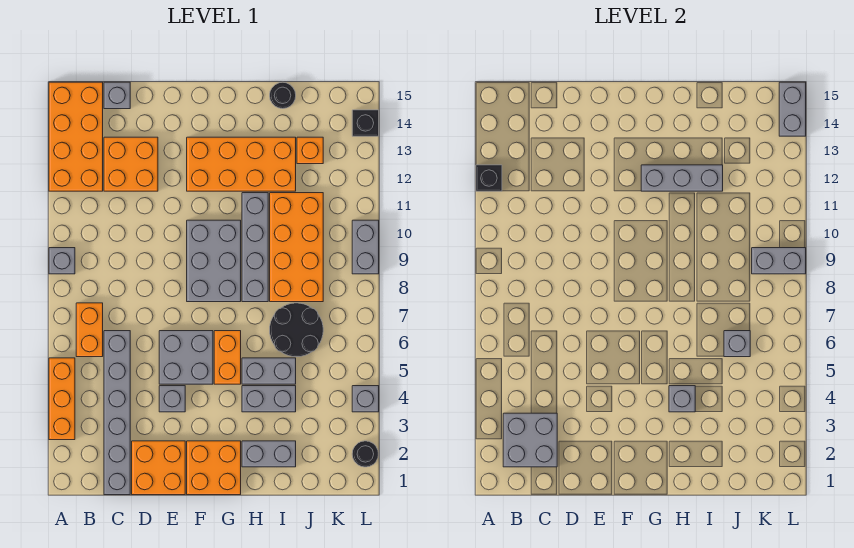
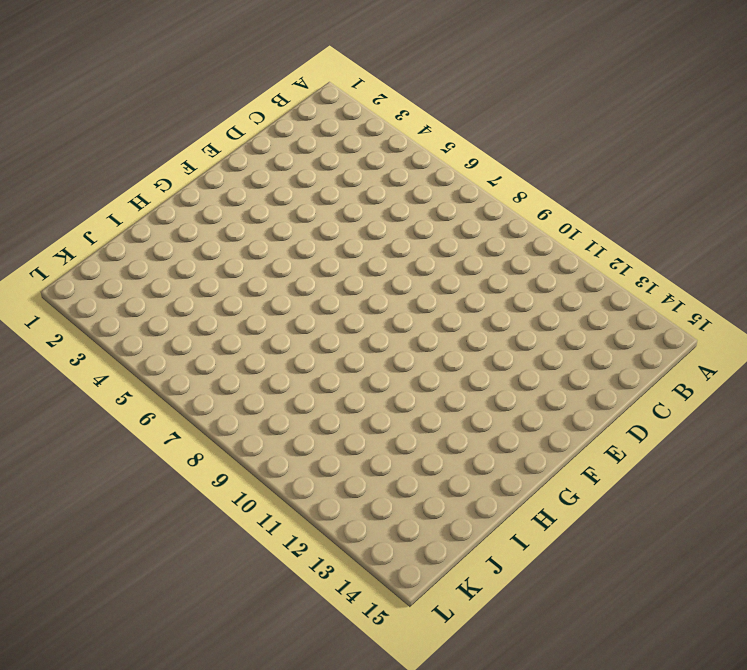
none -> orange brick A3:A5 level 1
none -> grey brick A9 level 1
none -> orange brick A12:B15 level 1
none -> orange brick B6:B7 level 1

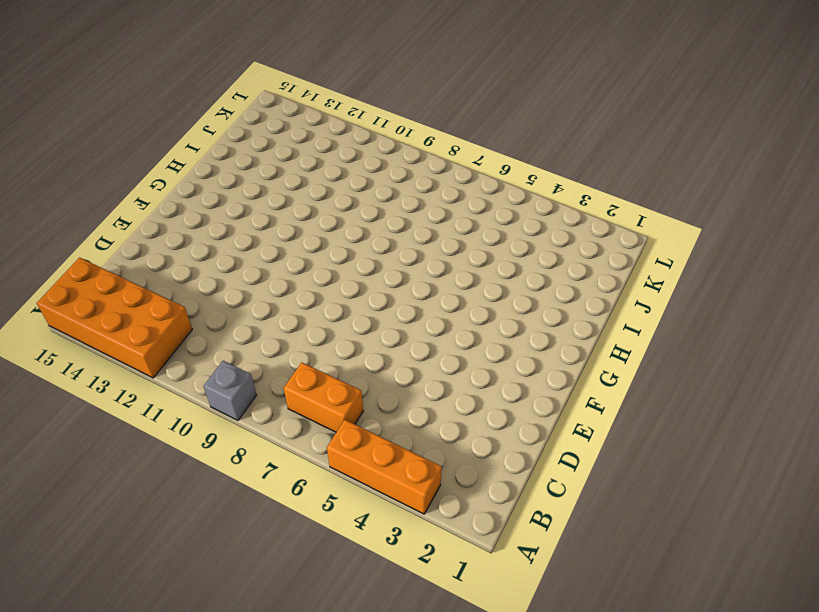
none -> grey brick C1:C6 level 1
none -> orange brick C12:D13 level 1
none -> grey brick C15 level 1
none -> orange brick D1:E2 level 1

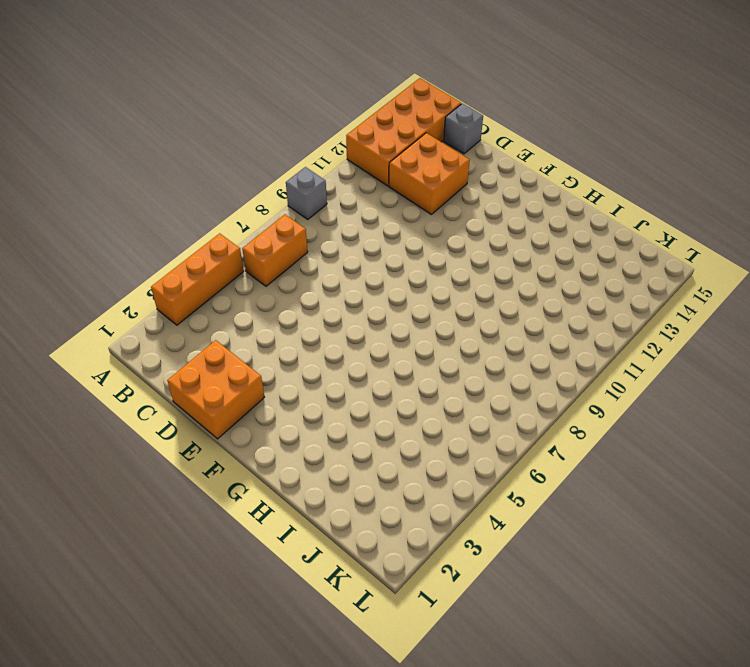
none -> grey brick C1:C6 level 1
none -> grey brick E4 level 1
none -> grey brick E5:F6 level 1
none -> orange brick F1:G2 level 1

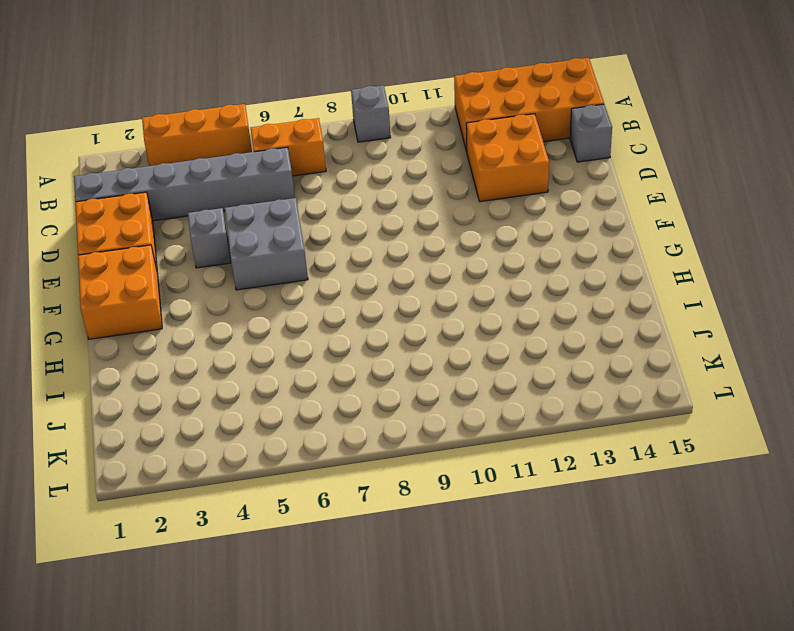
none -> grey brick F8:G10 level 1
none -> orange brick F12:I13 level 1
none -> orange brick G5:G6 level 1
none -> grey brick H2:I2 level 1

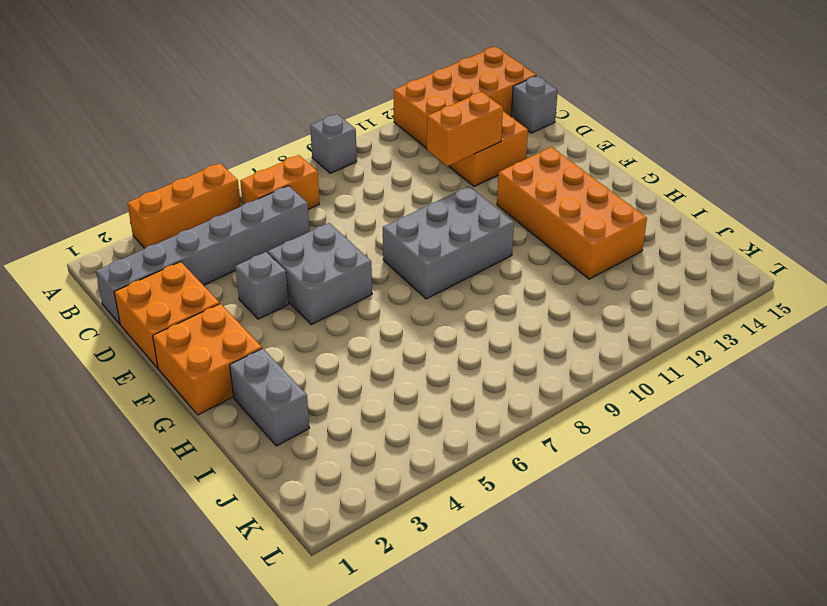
orange brick D11:D12 level 2 -> orange brick G5:G6 level 1
none -> grey brick H4:I4 level 1
none -> grey brick H5:I5 level 1
none -> grey brick H8:H11 level 1
none -> black round brick I6:J7 level 1

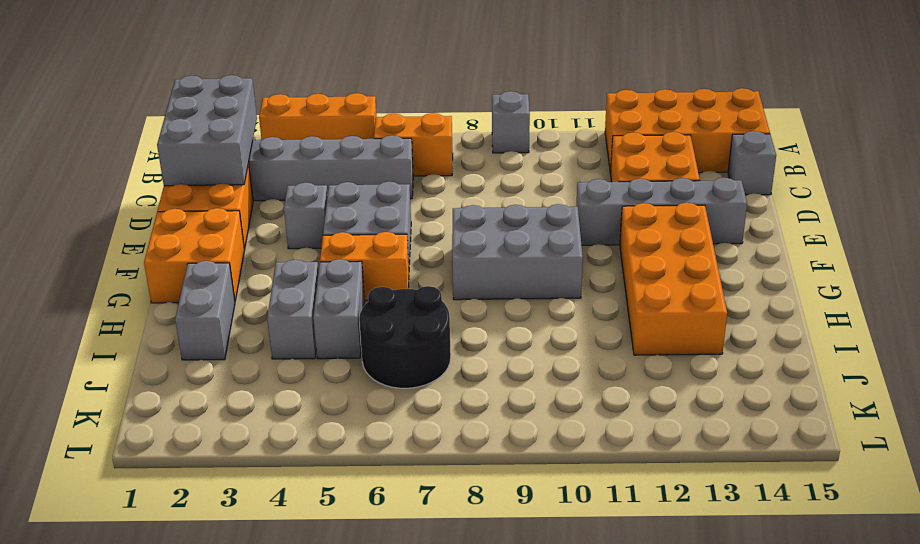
grey brick B1:D2 level 2 -> grey brick B2:C3 level 2
grey brick E11:E14 level 1 -> grey brick H8:H11 level 1
none -> orange brick I8:J11 level 1
none -> black round brick I15 level 1
none -> orange brick J13 level 1
none -> black round brick L2 level 1

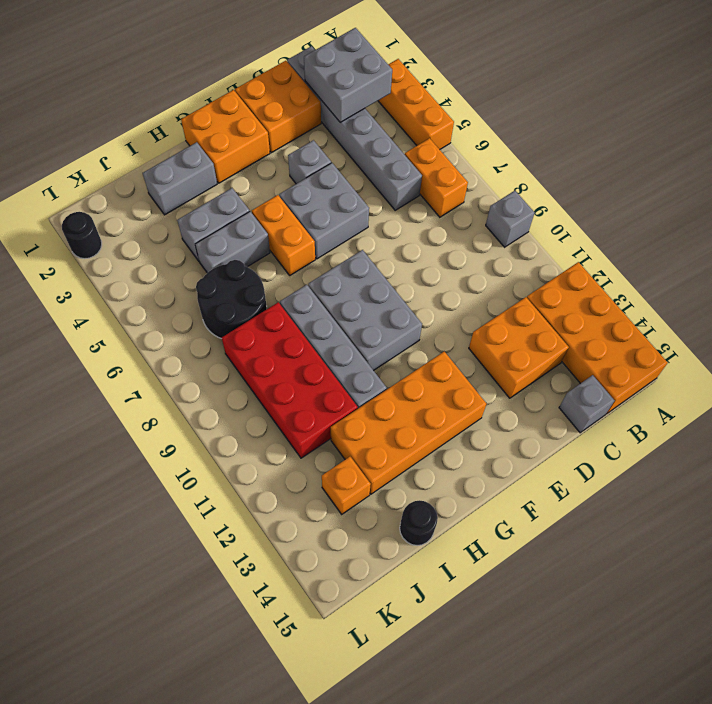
red brick I8:J11 level 1 -> orange brick I8:J11 level 1
none -> grey brick L4 level 1
none -> grey brick L9:L10 level 1
none -> black brick L14 level 1
none -> black brick A12 level 2

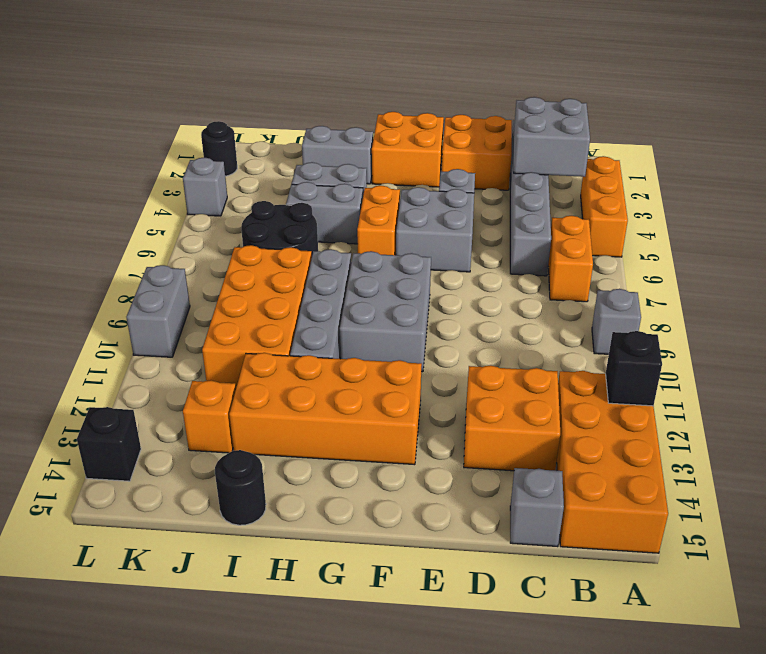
none -> grey brick G12:I12 level 2
none -> grey brick H4 level 2
none -> grey brick J6 level 2
none -> grey brick K9:L9 level 2

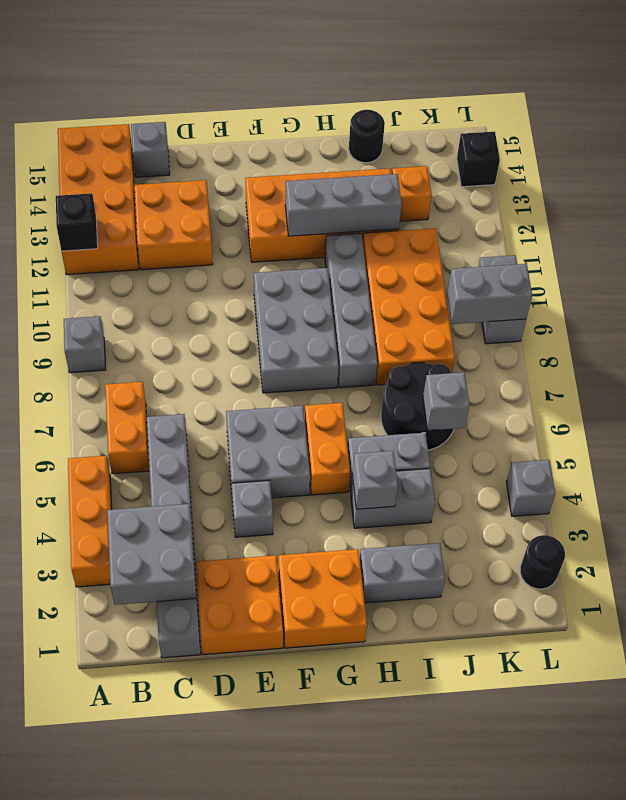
none -> grey brick L14:L15 level 2

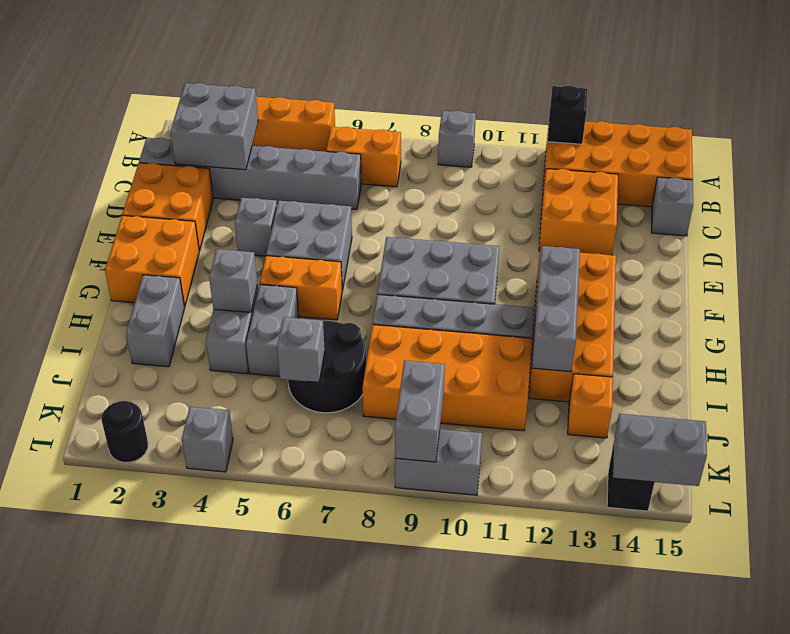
none -> black round brick I15 level 1

